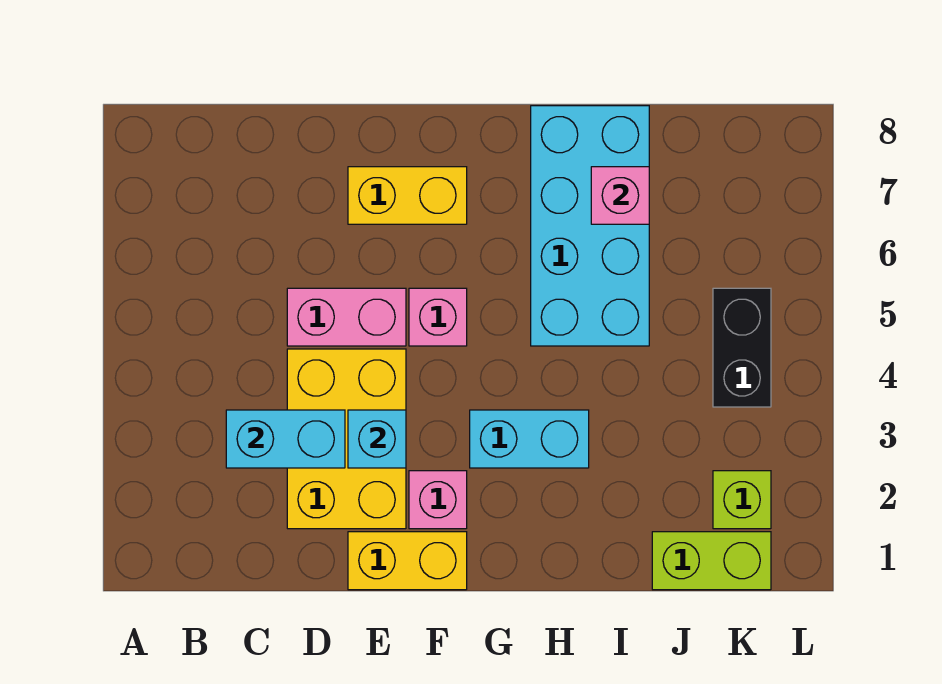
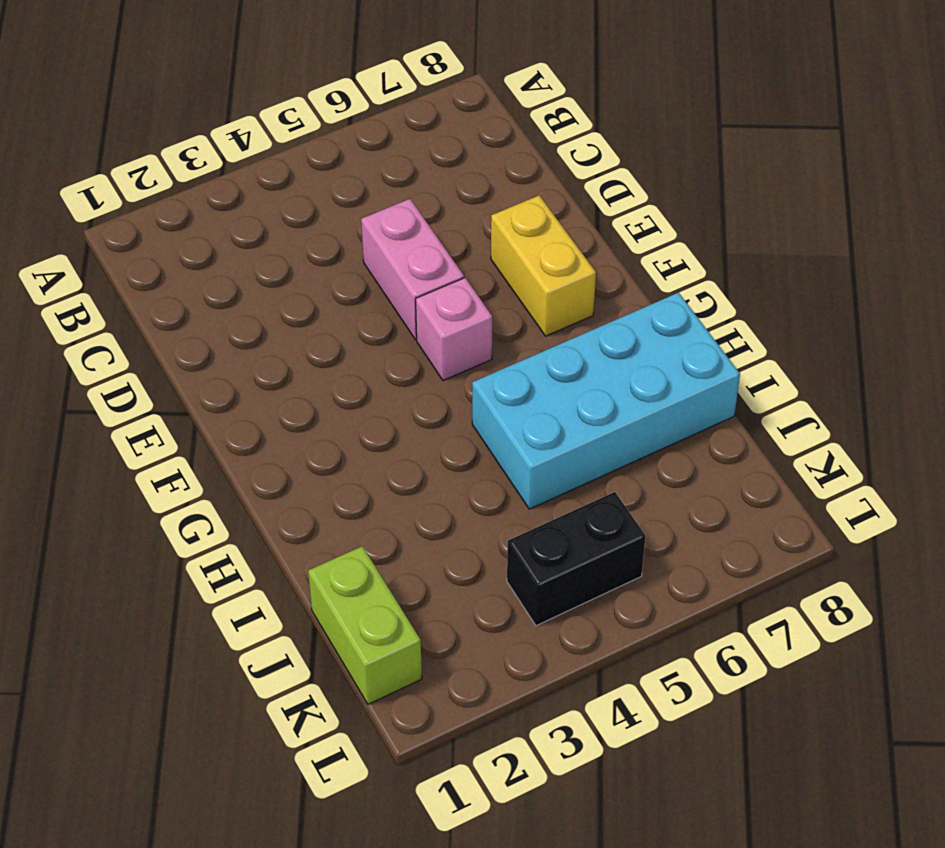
none -> yellow brick D2:E4 level 1
none -> yellow brick E1:F1 level 1
none -> pink brick F2 level 1

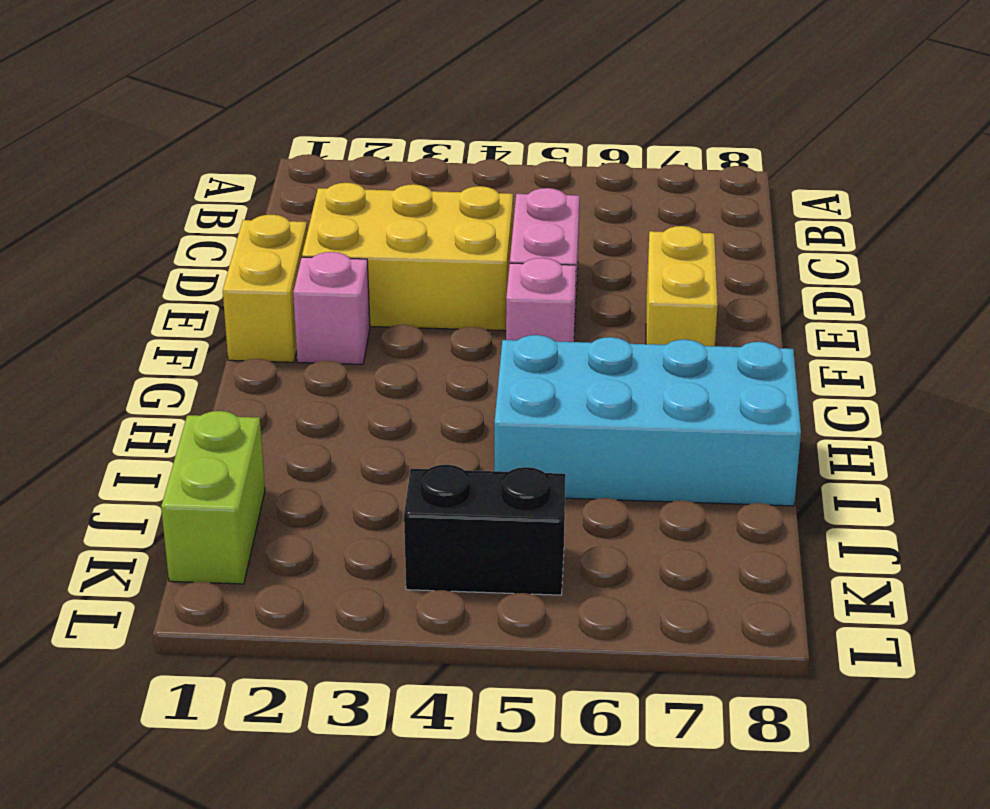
none -> cyan brick G3:H3 level 1
none -> lime brick K2 level 1
none -> cyan brick C3:D3 level 2

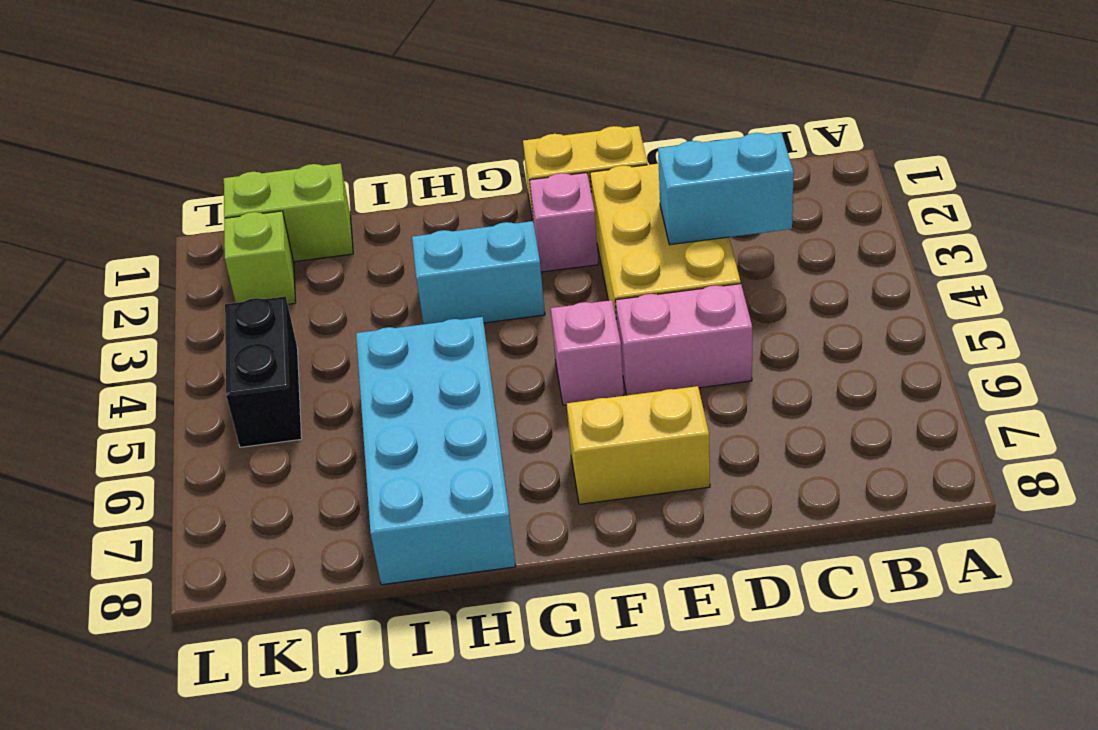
none -> cyan brick E3 level 2
none -> pink brick I7 level 2

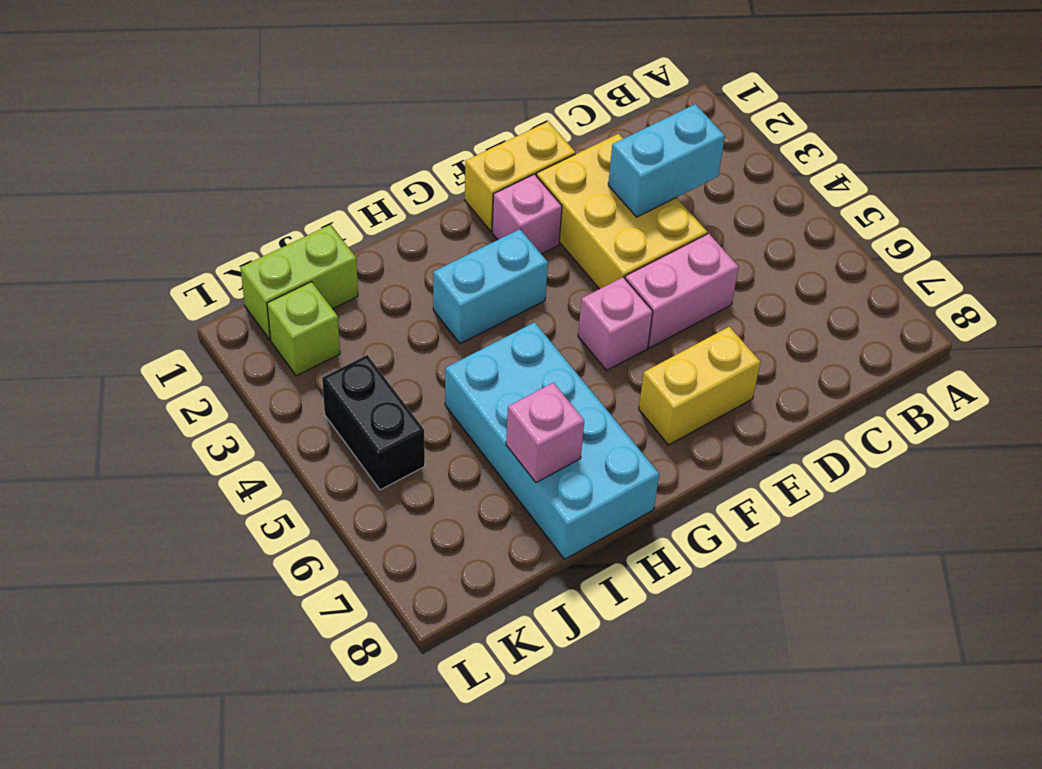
none -> cyan brick E3 level 2

